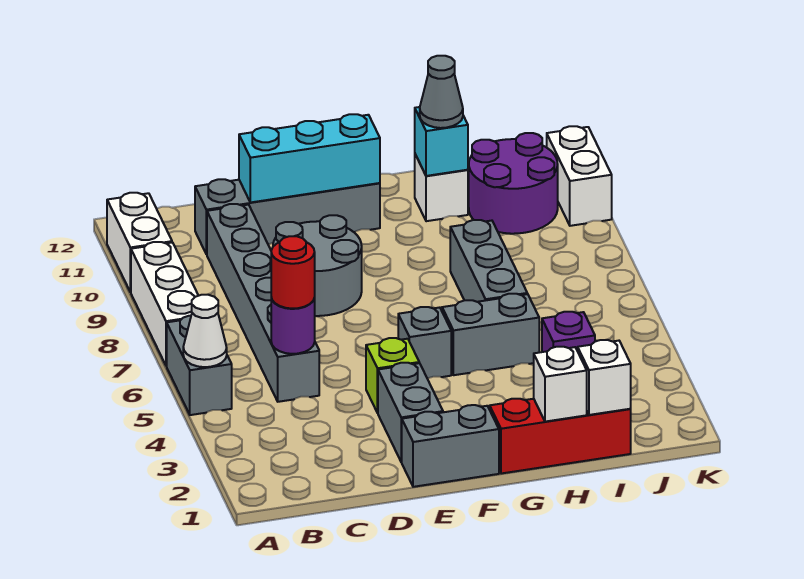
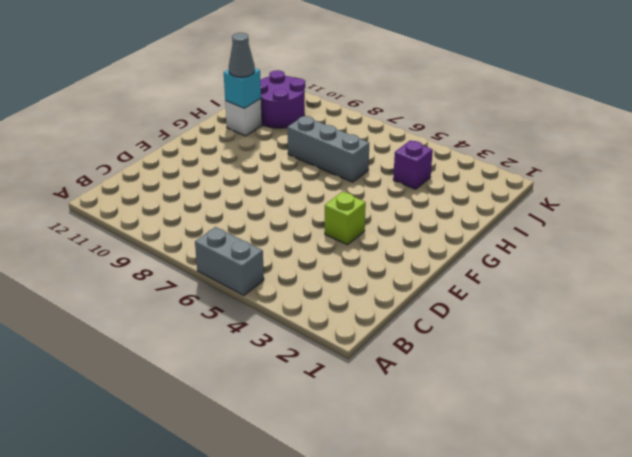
none -> white brick A7:A9 level 1
none -> white brick A10:A11 level 1
none -> grey brick C5:C10 level 1

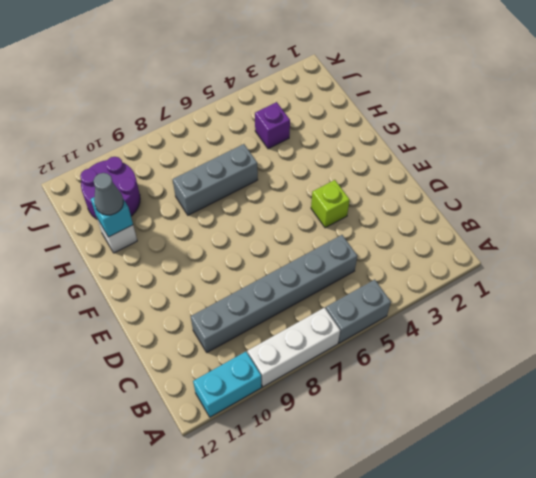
cyan brick A10:A11 level 1 -> white brick A10:A11 level 1
none -> grey brick C11:F11 level 1
none -> grey round brick D8:E9 level 1
none -> grey brick E1:F1 level 1

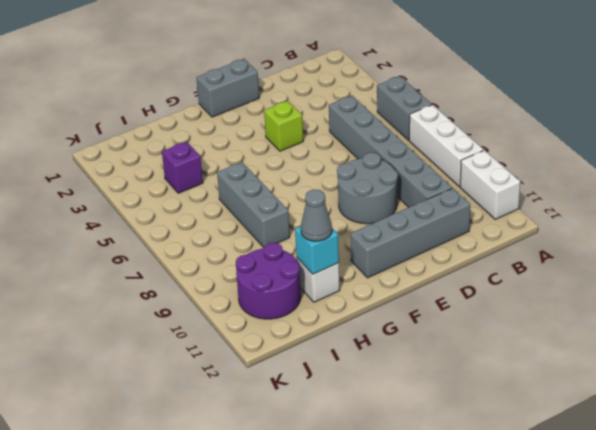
none -> grey brick E2:E3 level 1
none -> grey brick F5 level 1
none -> red brick G1:I1 level 1

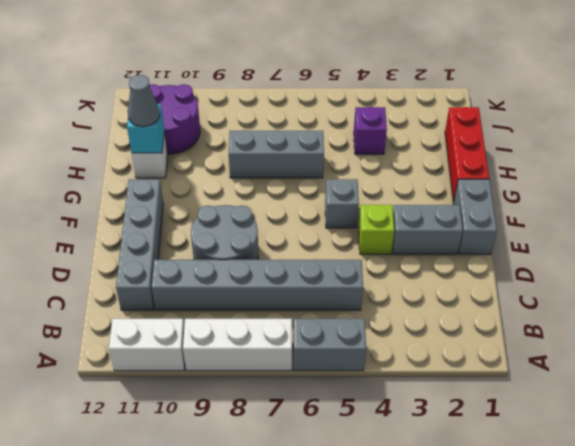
none -> grey brick G5:H5 level 1
none -> white brick K10:K11 level 1
none -> white cone A5 level 2

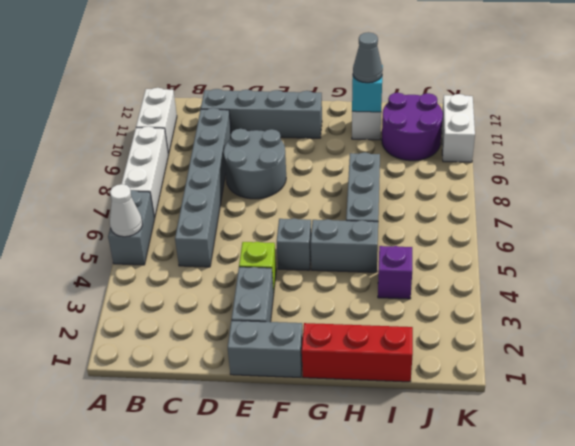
none -> purple round brick C5 level 2
none -> cyan brick D11:F11 level 2
none -> white brick H1 level 2

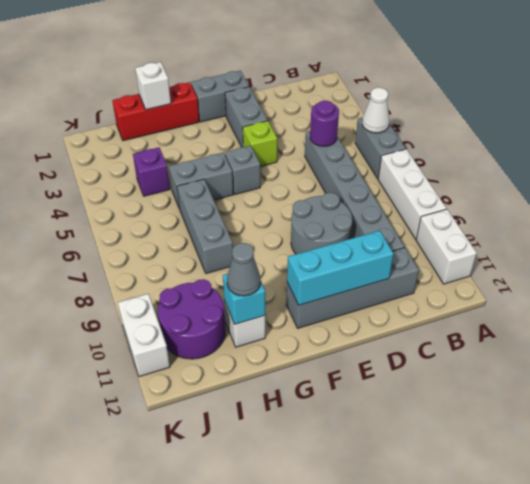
none -> white brick I1 level 2
none -> red round brick C5 level 3

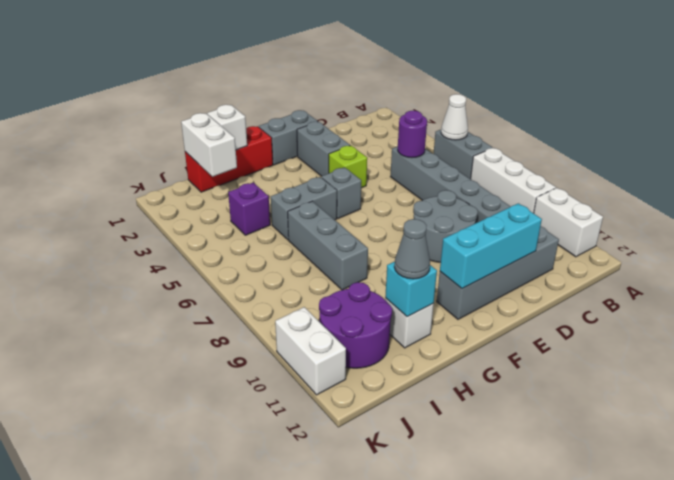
white brick I1:I2 level 2 -> white brick I1 level 2
none -> red round brick C5 level 3

